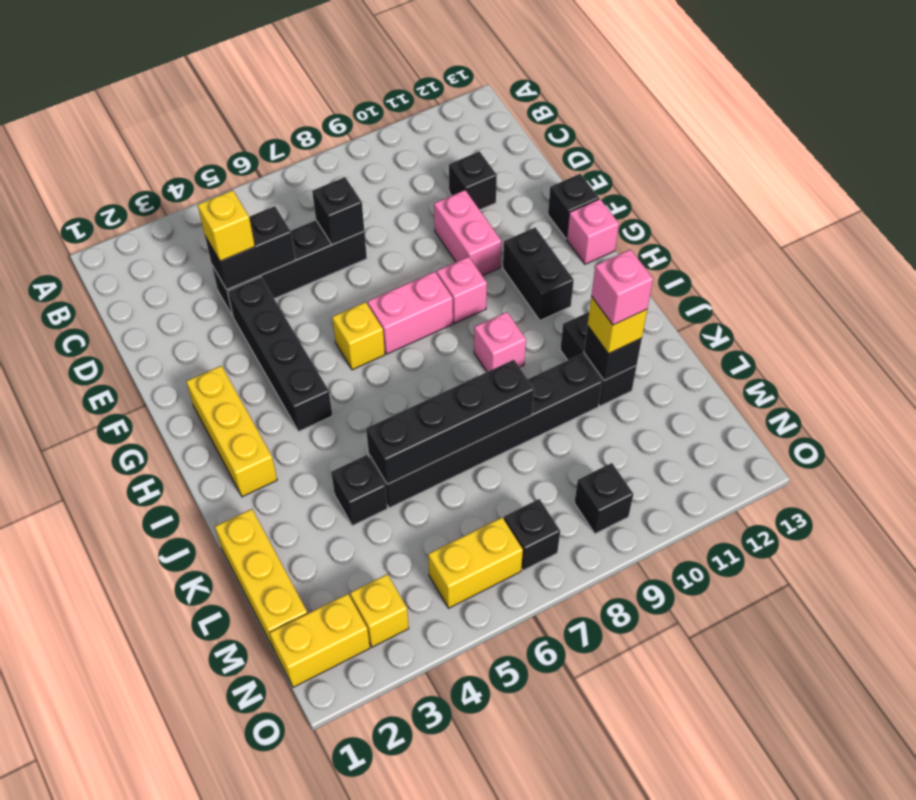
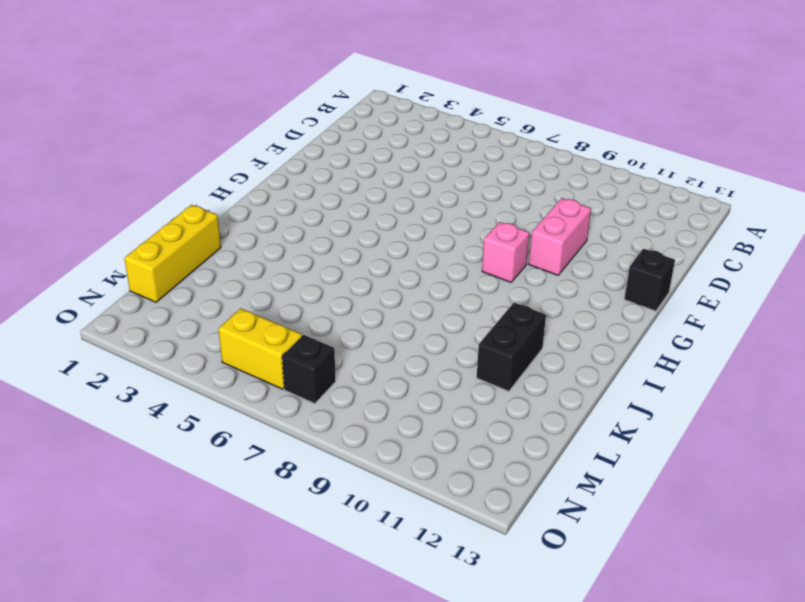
none -> black brick D4:D7 level 1
none -> black brick D11 level 1
none -> black brick E4:H4 level 1

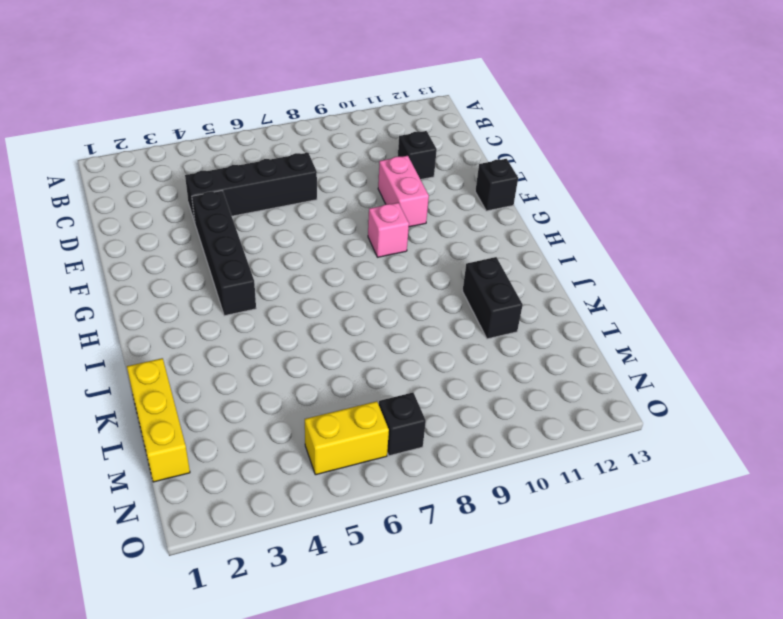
none -> yellow brick G2:I2 level 1
none -> yellow brick G6 level 1
none -> pink brick G7:G8 level 1

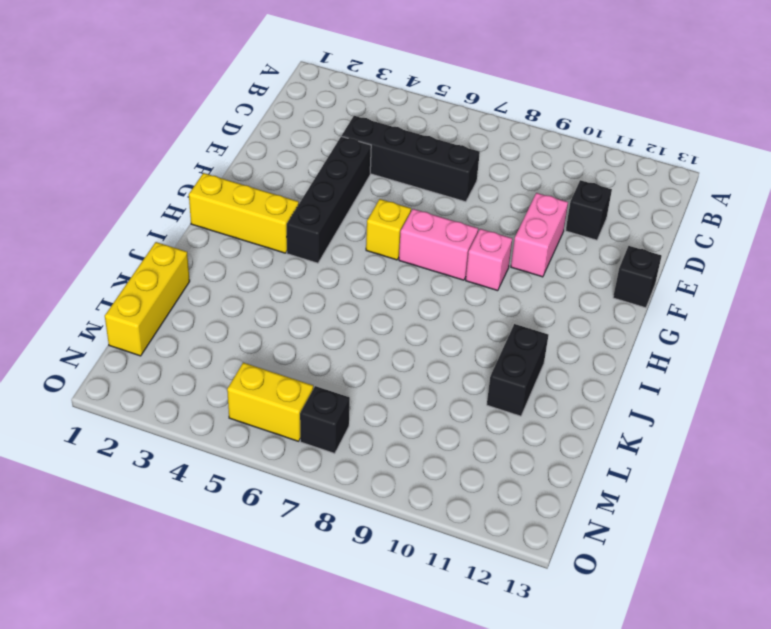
yellow brick H1:H3 level 1 -> yellow brick G2:I2 level 1
none -> black brick G11:H11 level 1
none -> pink brick G13 level 1
none -> pink brick I9 level 1

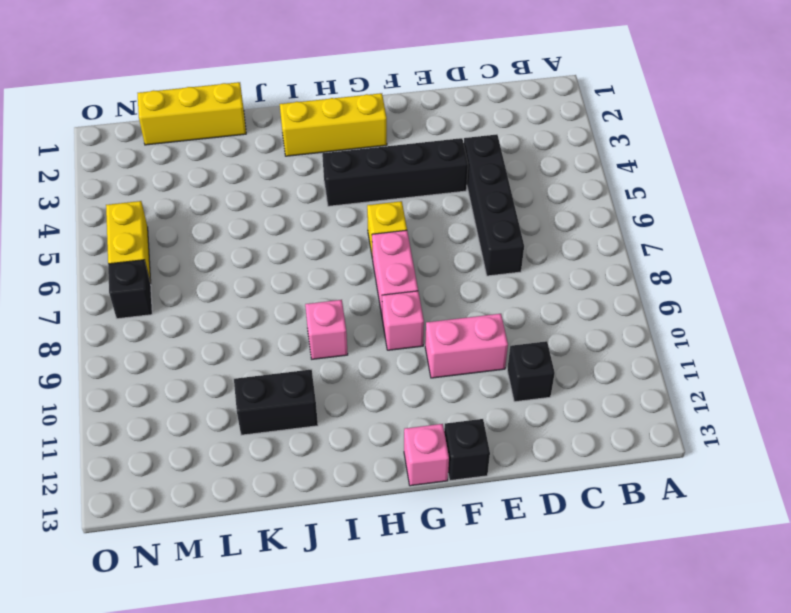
none -> black brick G11:H11 level 1
none -> black brick K4 level 1
none -> black brick K5:K10 level 1

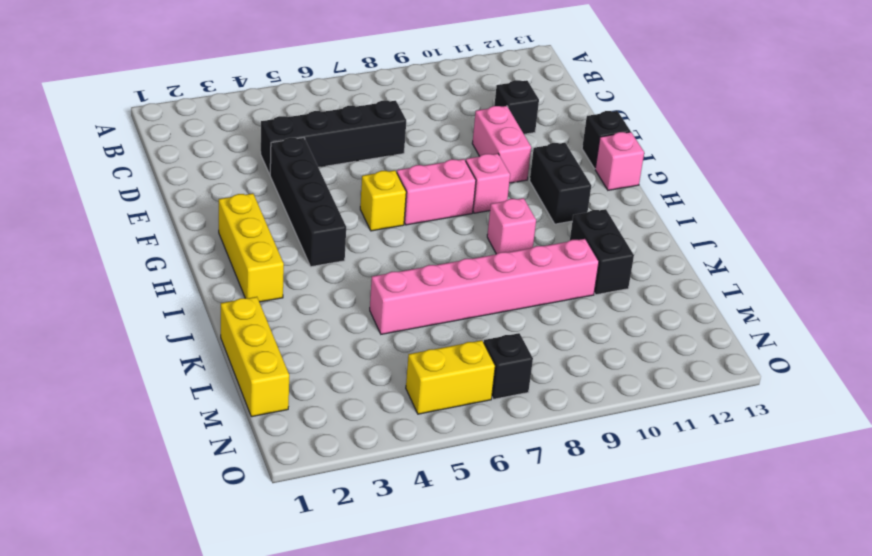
pink brick K5:K10 level 1 -> black brick K5:K10 level 1
none -> black brick K4 level 1
none -> yellow brick N1:N2 level 1
none -> yellow brick N3 level 1

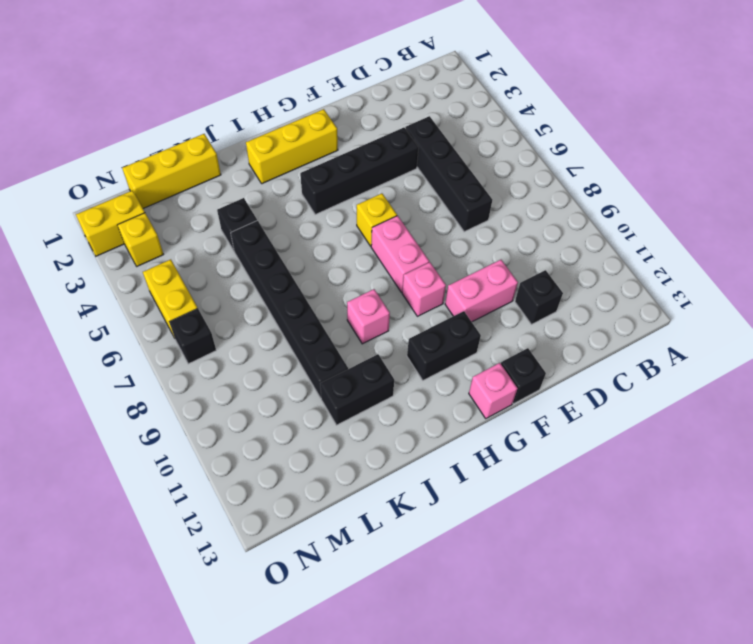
yellow brick N2:O2 level 1 -> yellow brick N1:N2 level 1
none -> black brick N9 level 1
none -> black brick D4:D5 level 2
none -> black brick D7 level 2

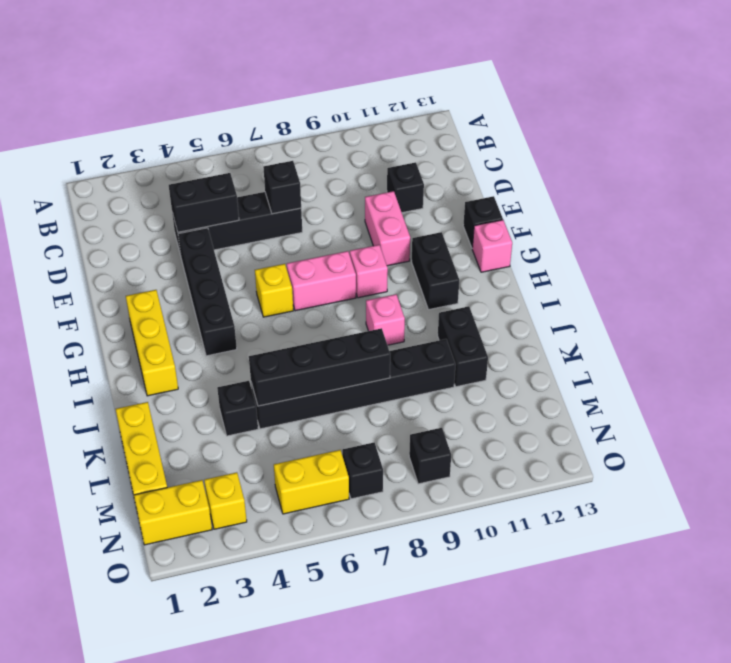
none -> black brick K11 level 2
none -> yellow brick D4 level 3
none -> yellow brick K11 level 3

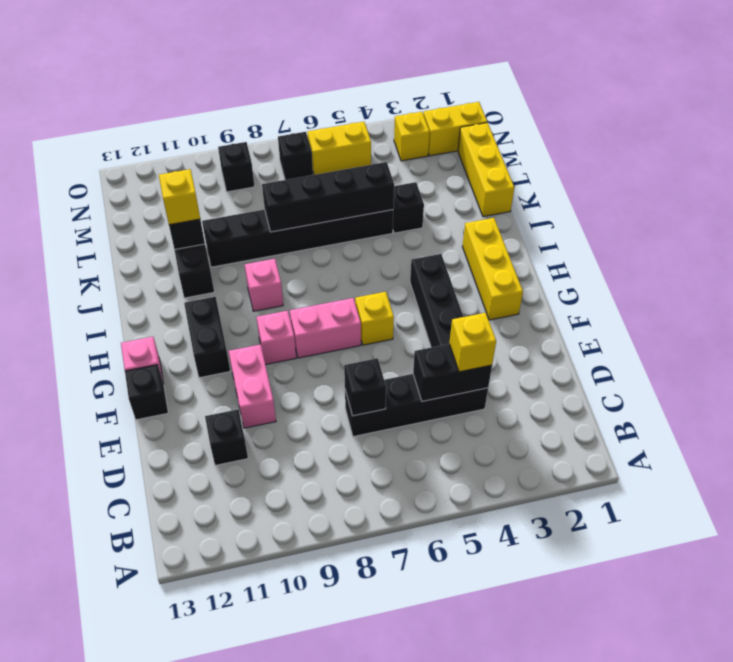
none -> pink brick K11 level 4

